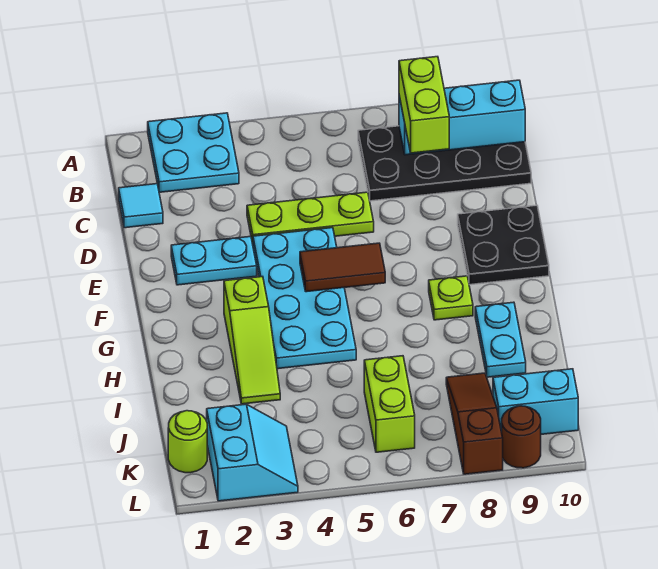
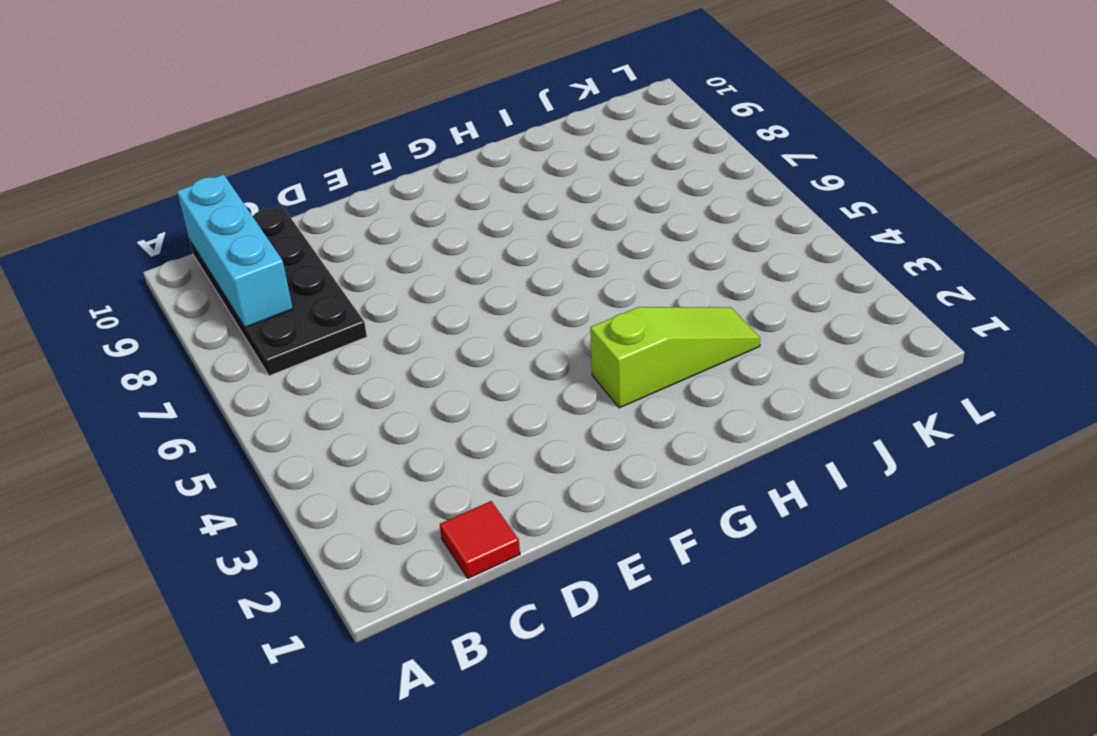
red tile C1 level 1 -> cyan tile C1 level 1
none -> cyan plate A2:B3 level 1
none -> lime plate D4:D6 level 1
none -> cyan plate E2:E3 level 1

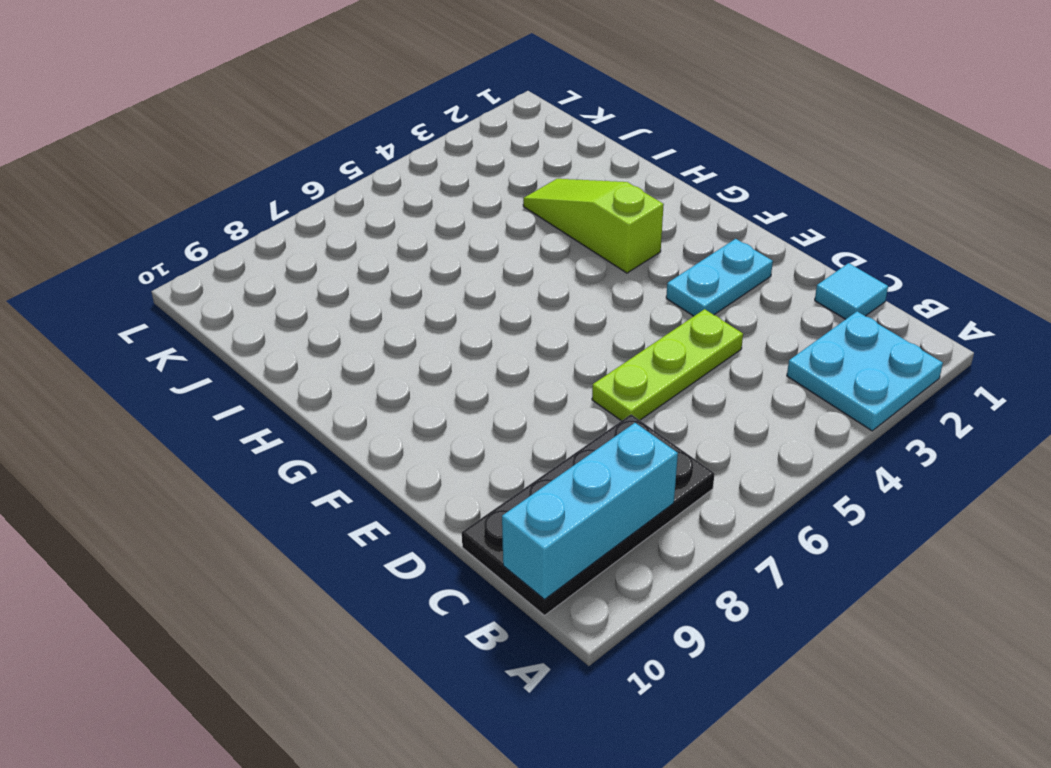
none -> cyan plate E4:H5 level 1
none -> black plate E9:F10 level 1
none -> lime plate G8 level 1

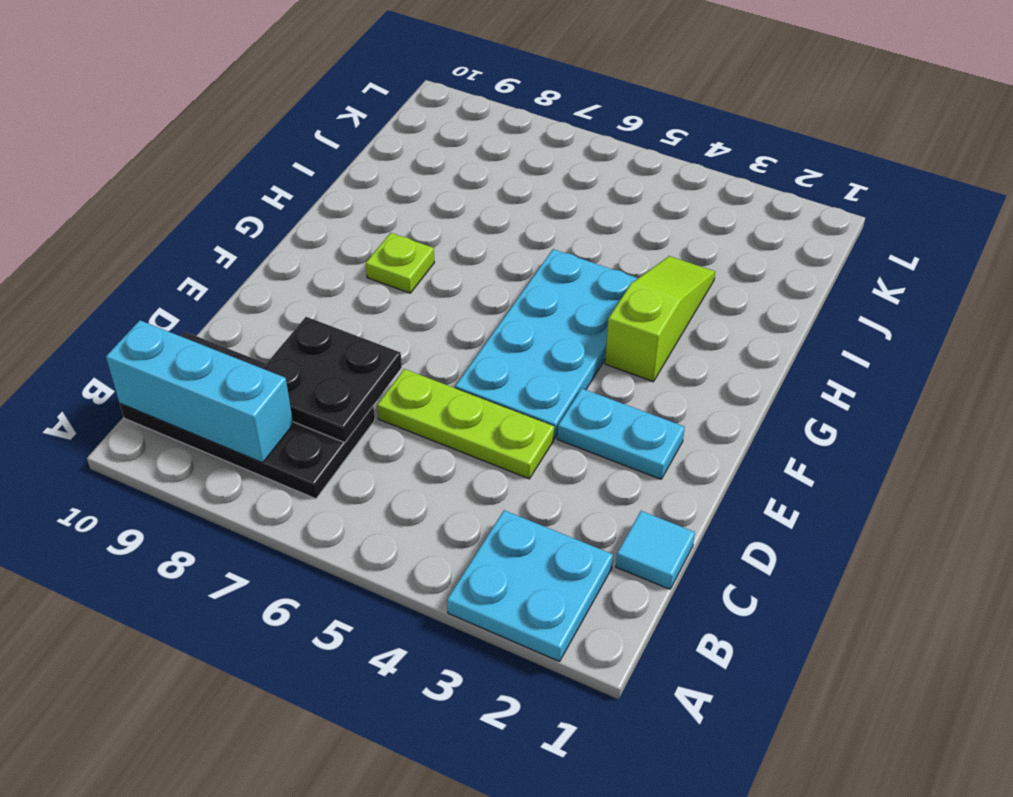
black plate C7:D8 level 2 -> black plate E9:F10 level 1
none -> cyan plate H9:I9 level 1
none -> lime brick J6:K6 level 1
none -> brown slope J8:L8 level 1 top L

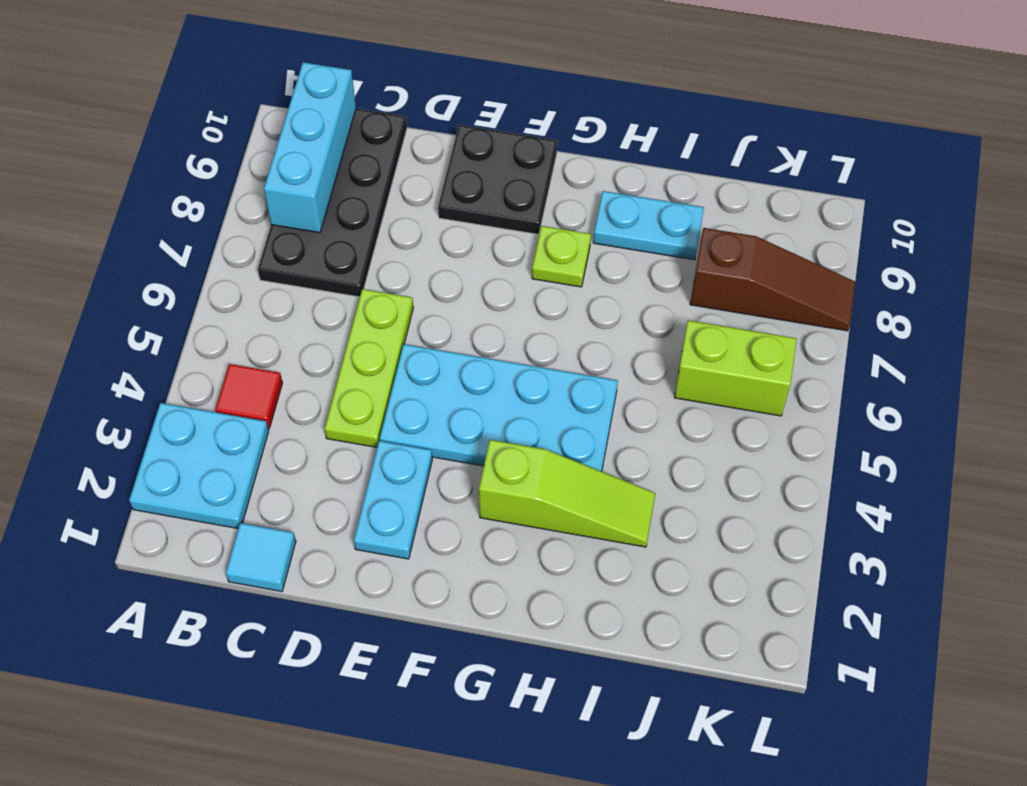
red tile B4 level 1 -> none
brown slope J8:L8 level 1 top J -> brown slope J8:L8 level 1 top L
none -> lime round brick K1 level 1
none -> cyan slope K2:L3 level 1 top 2
none -> cyan brick K9:K10 level 1

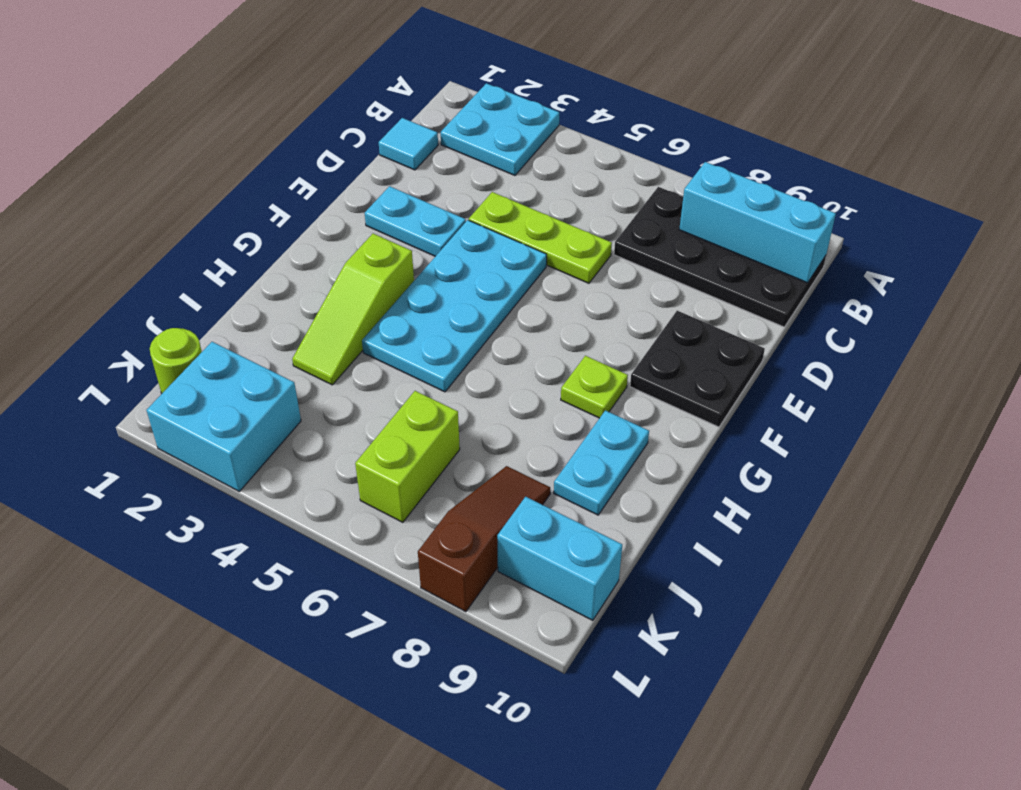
cyan brick K2:L3 level 1 -> cyan slope K2:L3 level 1 top 2
none -> brown round brick L9 level 1
none -> brown tile F5:F6 level 2
none -> lime brick B8:C8 level 3

